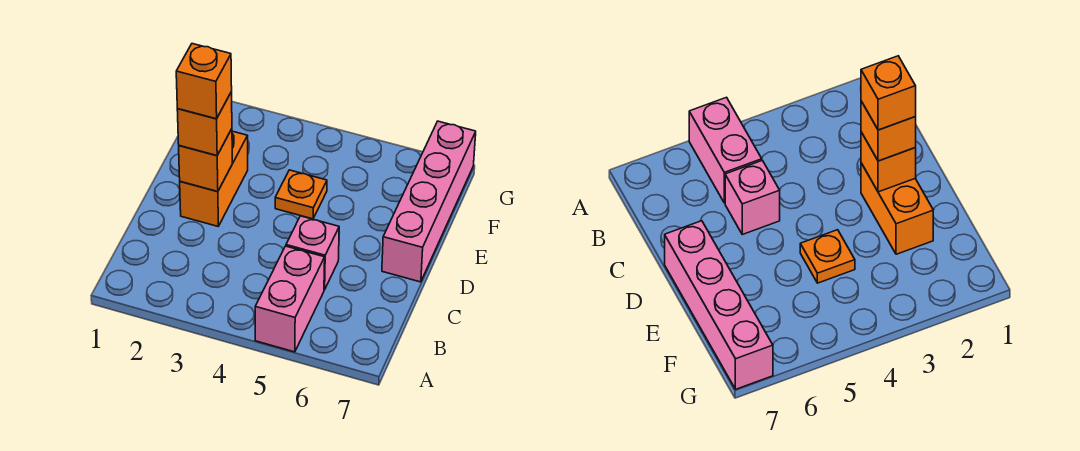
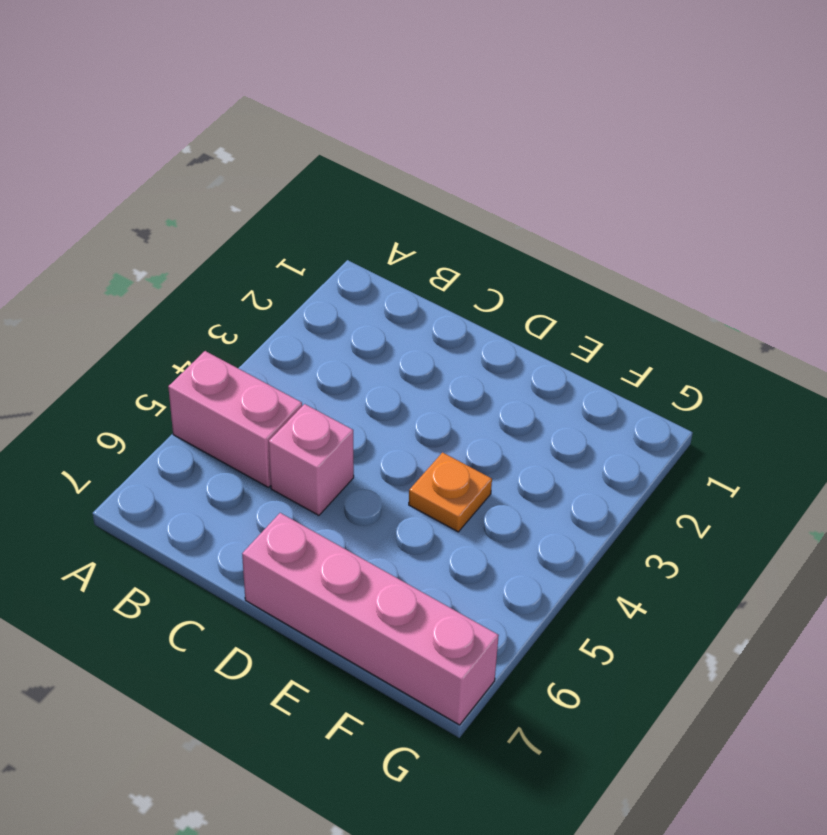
none -> orange brick D2:E2 level 1
none -> orange brick D2 level 2

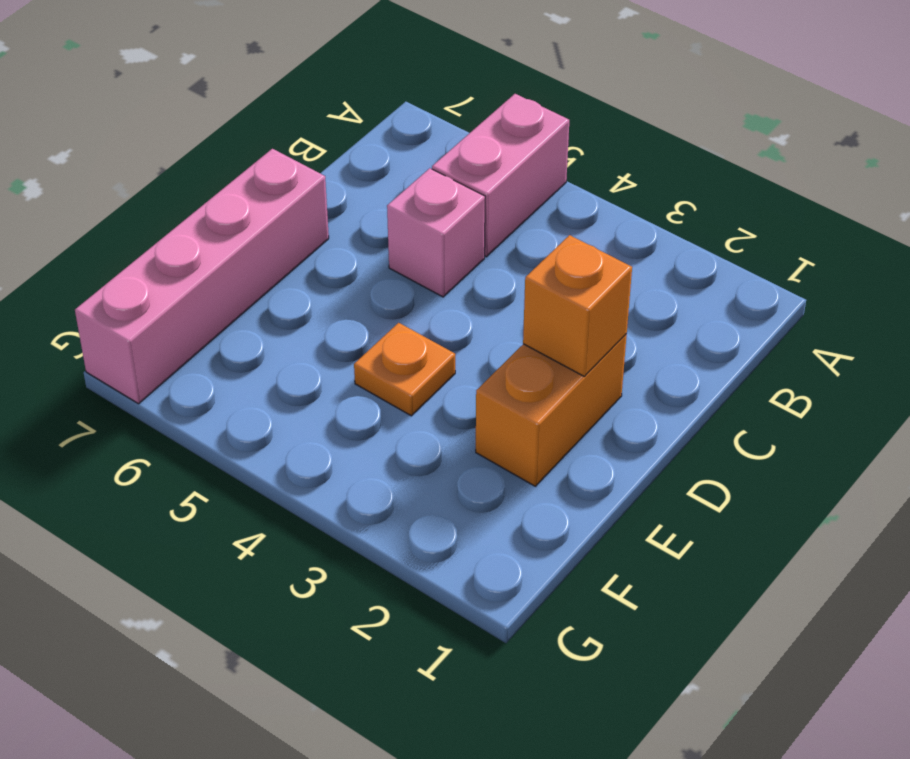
none -> orange brick D2 level 3
none -> orange brick D2 level 4

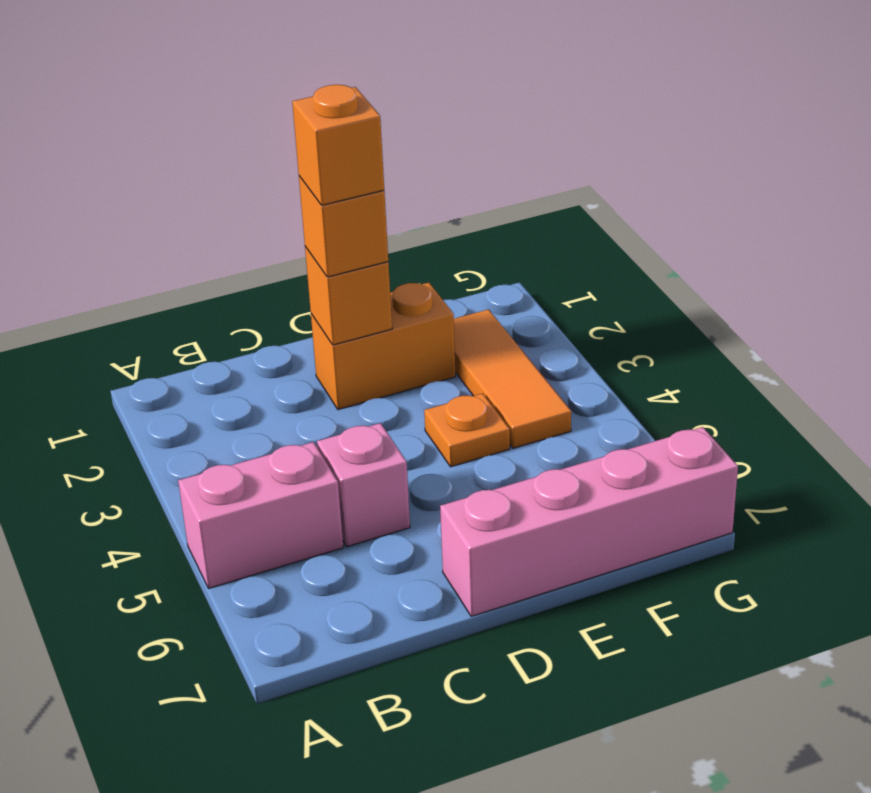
orange tile F2:F4 level 1 -> none

